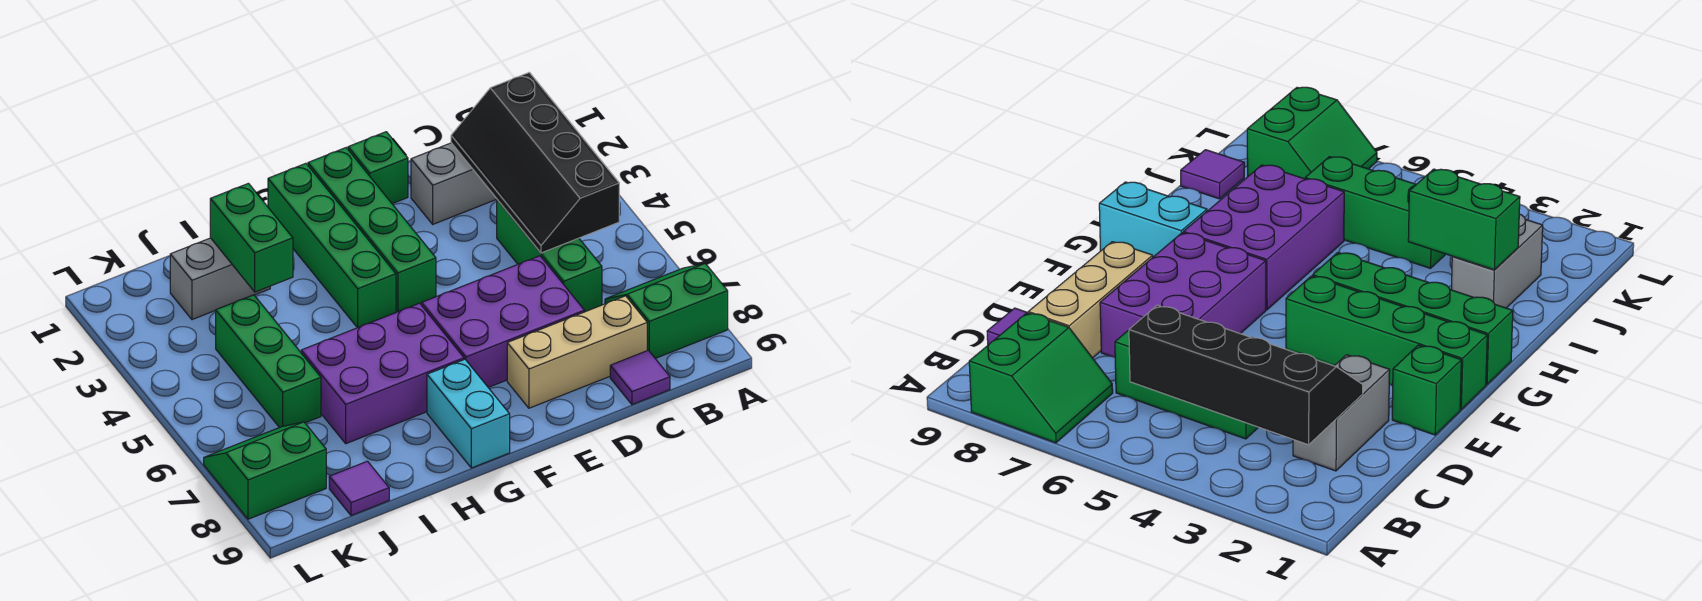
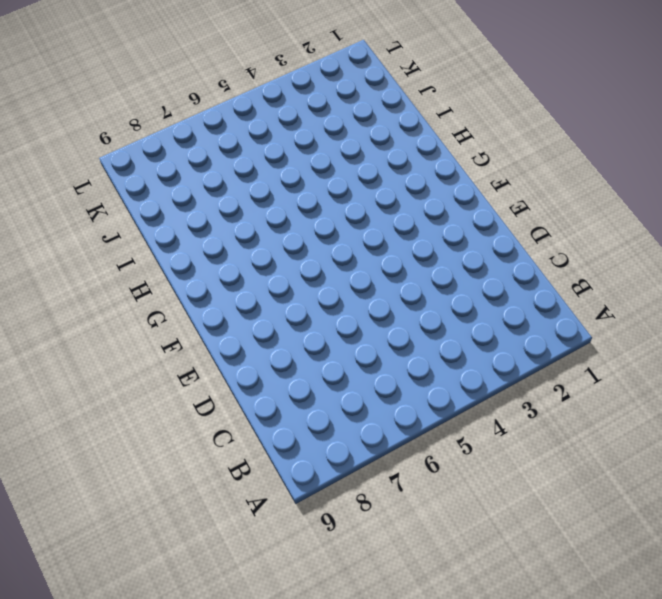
none -> green slope A7:B8 level 1 top 8
none -> grey brick C2:D2 level 1
none -> green brick C4:C6 level 1

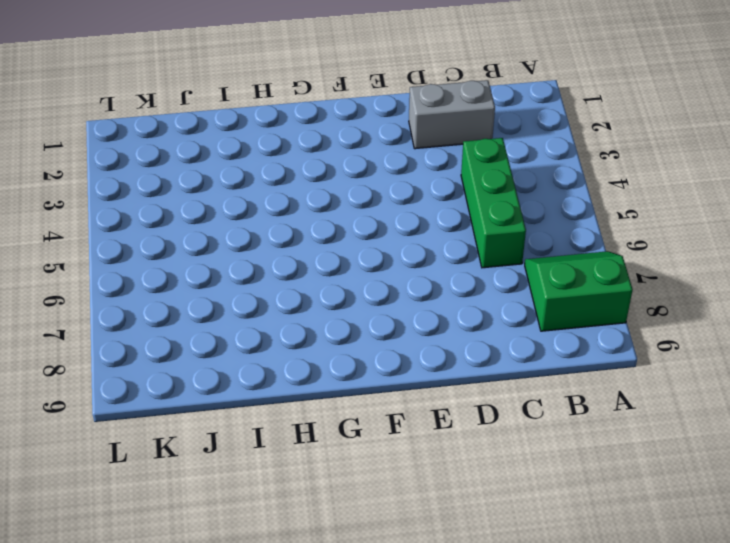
none -> tan brick C8:E8 level 1
none -> purple tile C9 level 1
none -> purple brick D6:F7 level 1

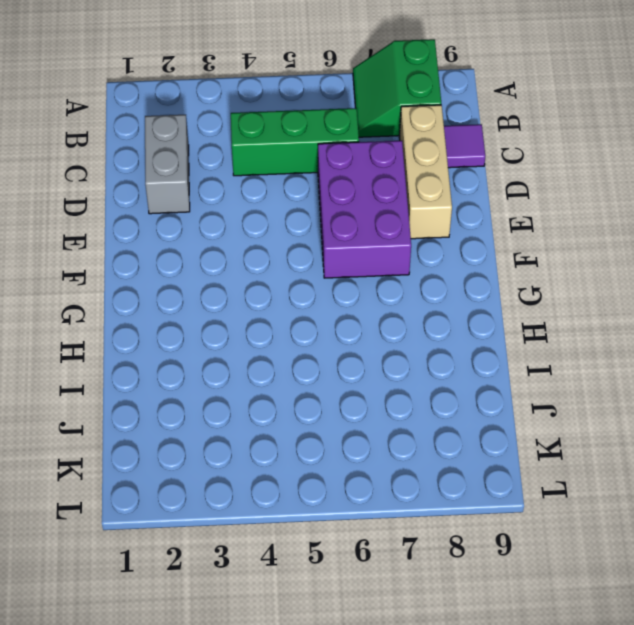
none -> green brick E1 level 1
none -> green brick F1:F4 level 1
none -> green brick G1:G4 level 1

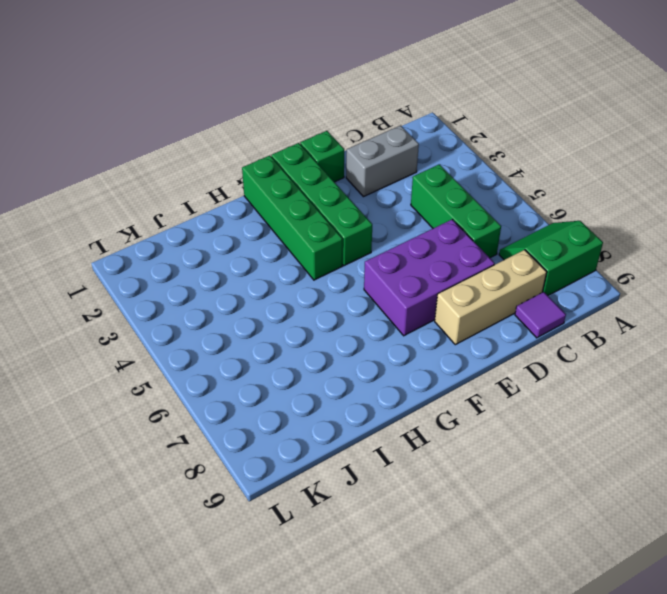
none -> purple brick G6:I7 level 1
none -> cyan brick G8:G9 level 1
none -> grey brick I2:J2 level 1

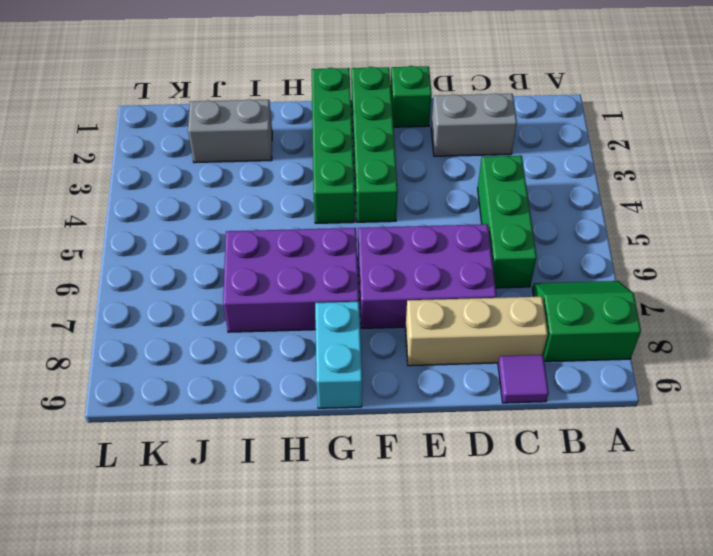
none -> green brick J4:J6 level 1
none -> purple tile J9 level 1
none -> green slope K7:L8 level 1 top 8

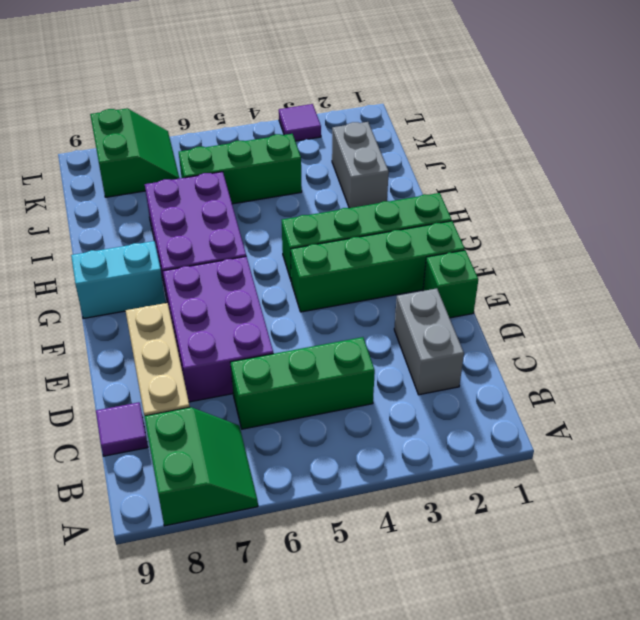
purple tile L3 level 1 -> purple tile J9 level 1
none -> black slope B2:C5 level 2 top B
none -> green brick I2:I3 level 2

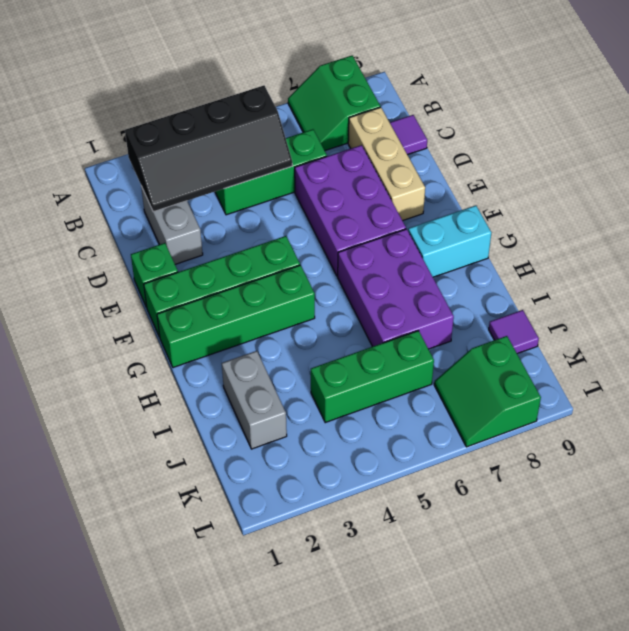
none -> green brick I2:I3 level 2

